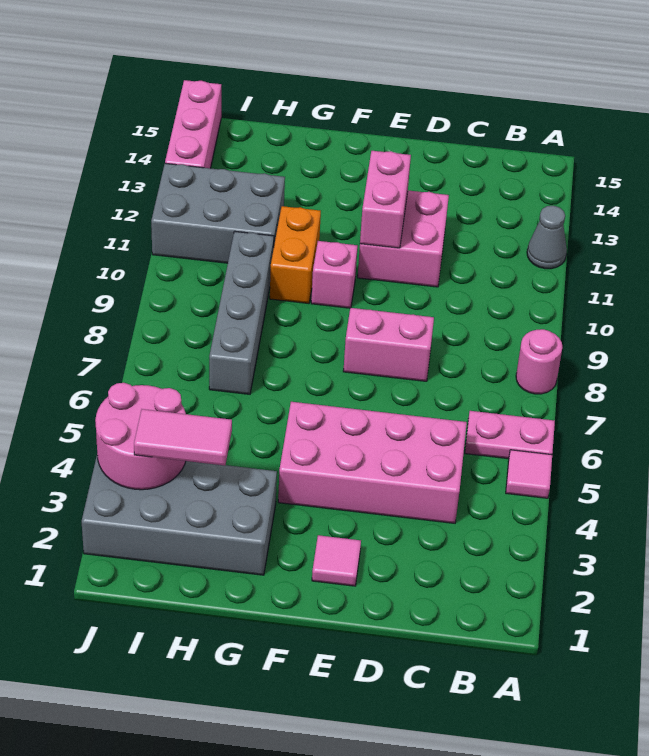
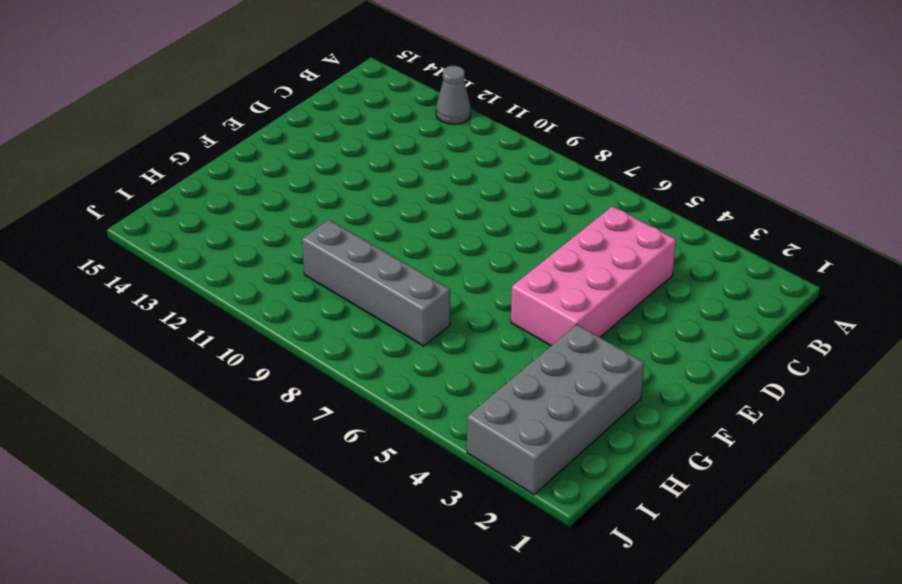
none -> pink tile A5 level 1
none -> pink plate A6:B6 level 1
none -> pink round brick A8 level 1

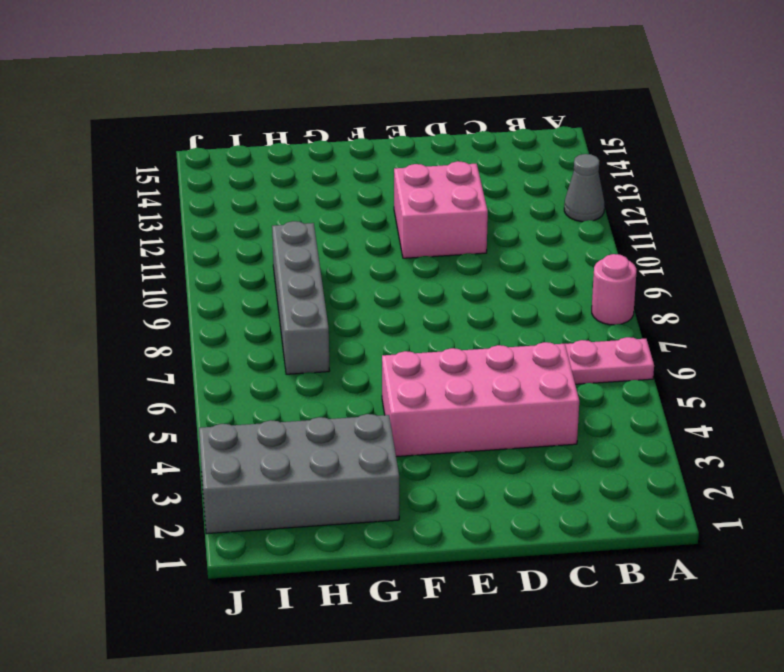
none -> pink tile A5 level 1
none -> pink brick D8:E8 level 1
none -> pink tile E2 level 1

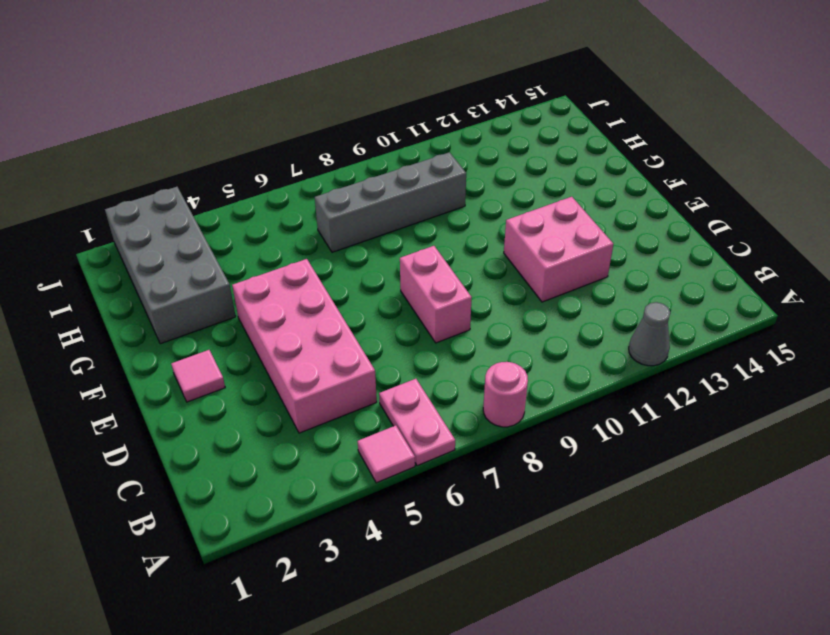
none -> pink brick F10 level 1
none -> orange brick G10:G11 level 1
none -> grey brick H11:J12 level 1

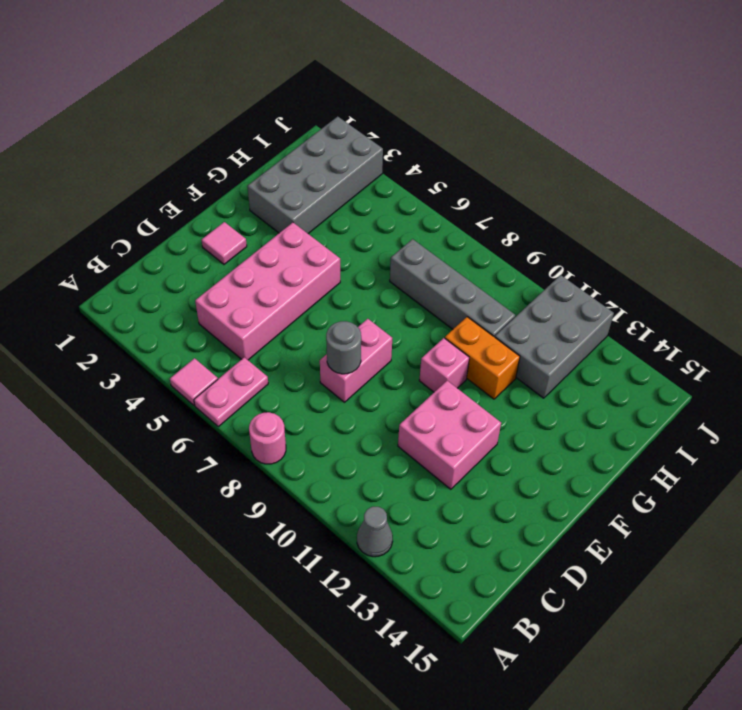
grey round brick D8 level 2 -> none
none -> pink brick J13:J15 level 1
none -> pink brick E11:E12 level 2
none -> pink round brick I3:J4 level 2

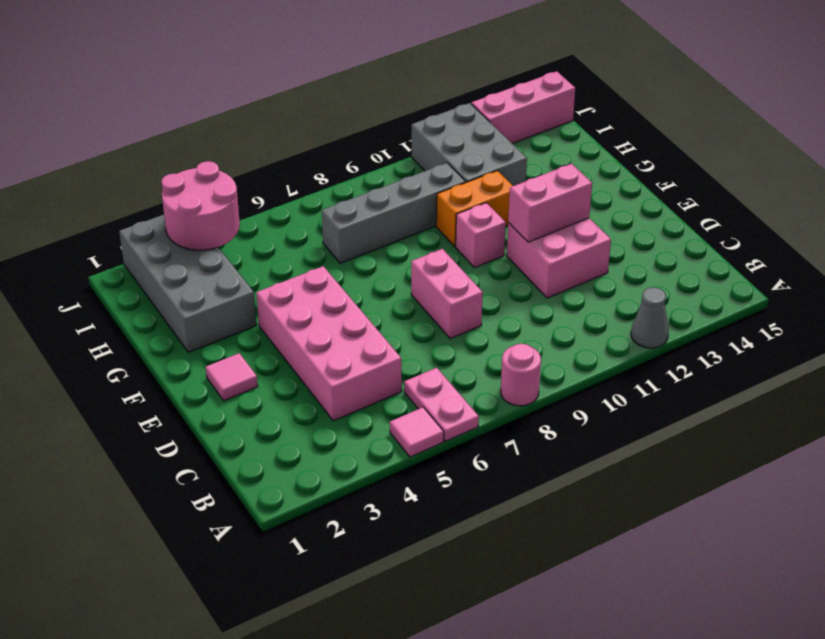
none -> pink tile H3:I3 level 3

